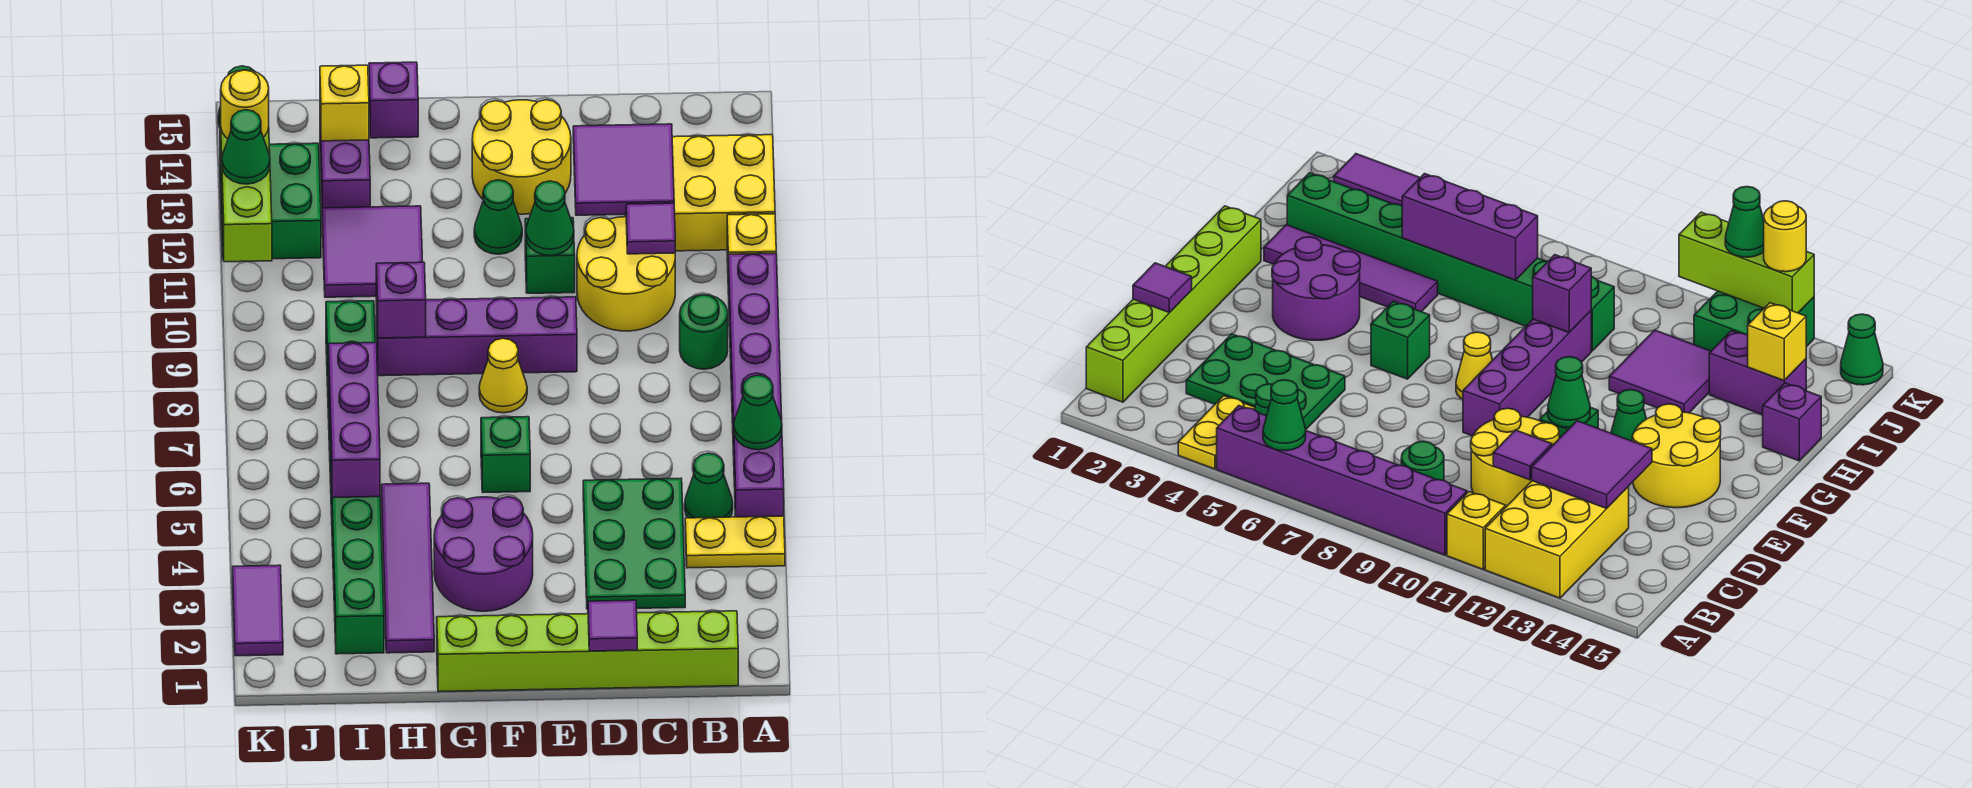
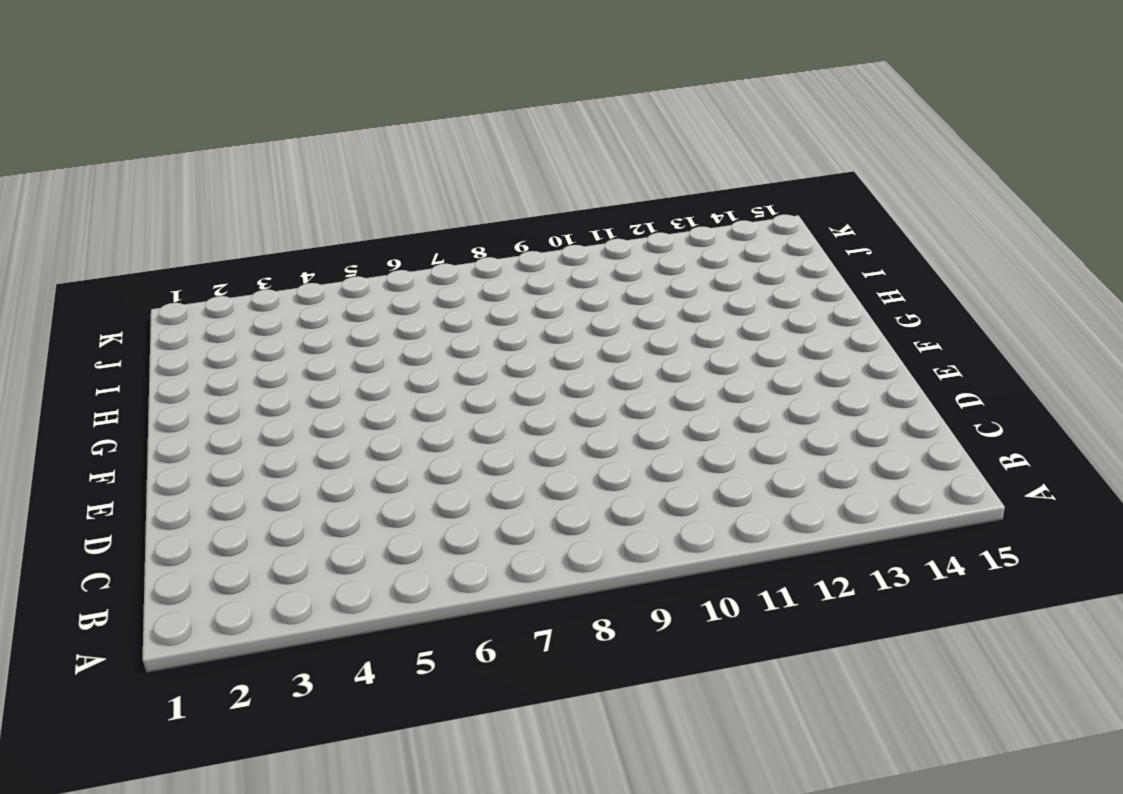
none -> yellow plate A4:B4 level 1
none -> purple brick A5:A10 level 1
none -> yellow brick A11 level 1
none -> yellow brick A12:C13 level 1

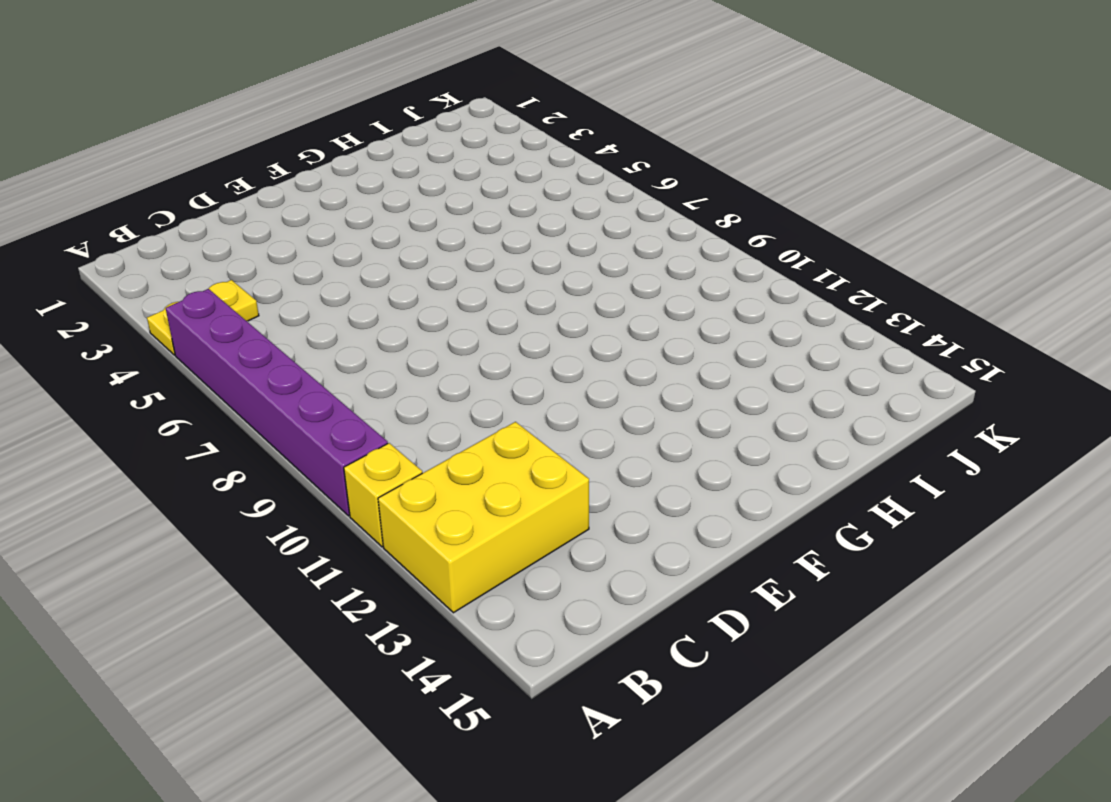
none -> lime brick B1:G1 level 1
none -> green cone B5 level 1
none -> green round brick B9 level 1
none -> green plate C3:D5 level 1

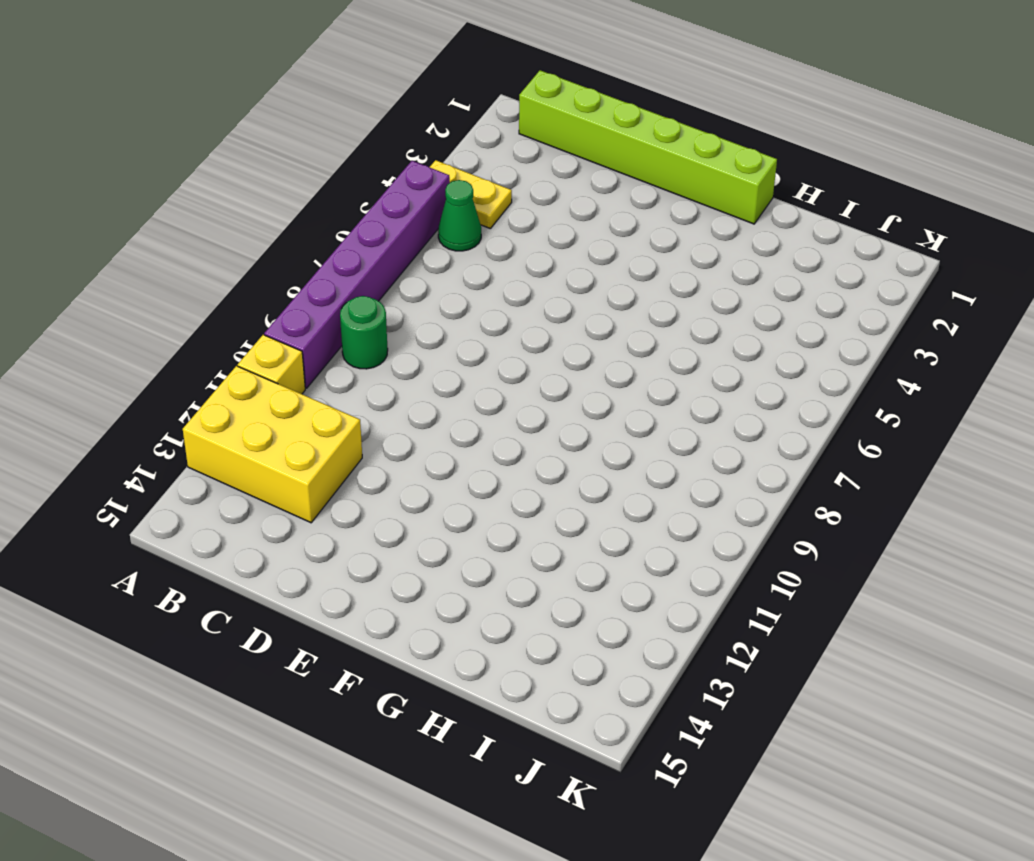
none -> green plate C3:D5 level 1
none -> yellow round brick C10:D11 level 1
none -> purple brick E9:H9 level 1
none -> green brick E11 level 1

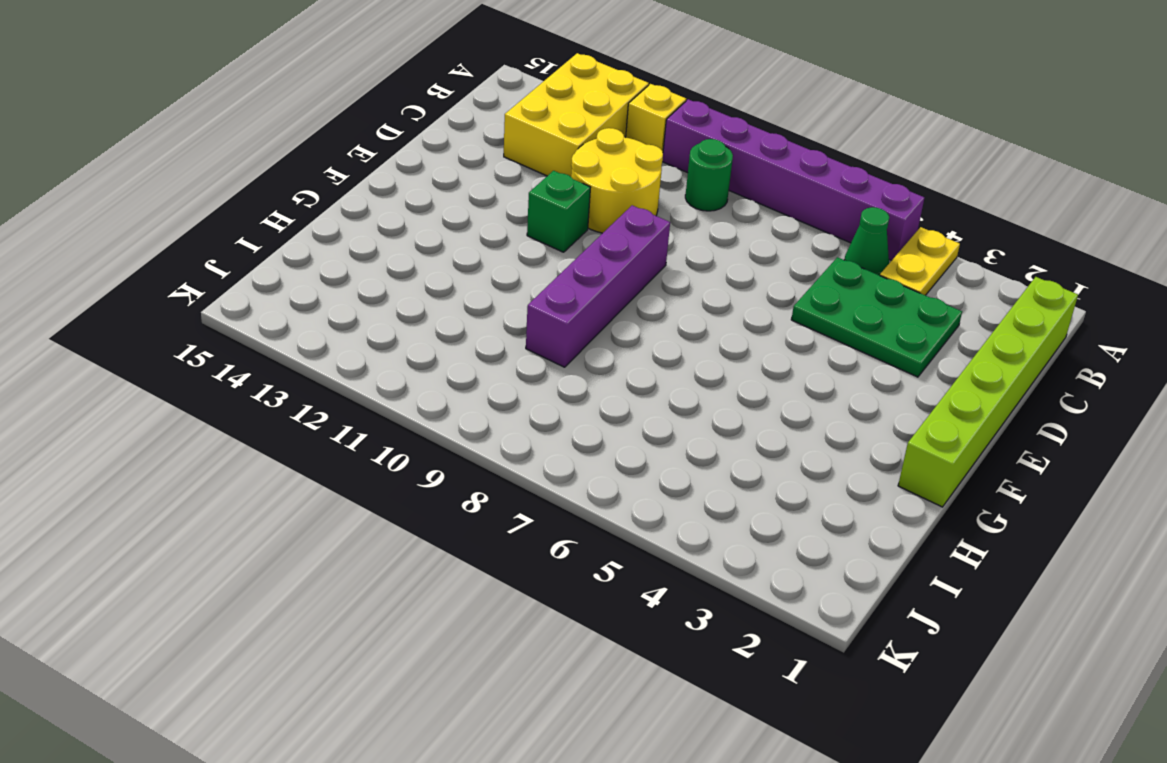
none -> yellow round brick E13:F14 level 1
none -> purple round brick F3:G4 level 1
none -> green brick F6 level 1
none -> yellow cone F8 level 1

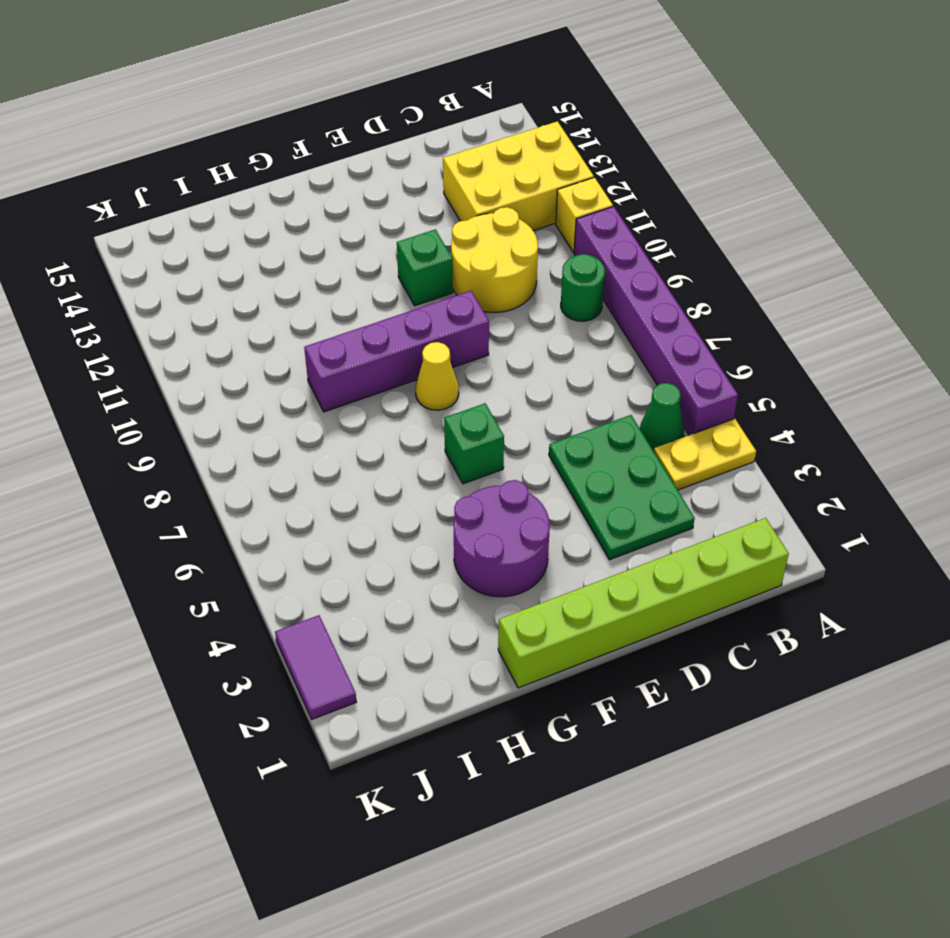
none -> yellow round brick E13:F14 level 1
none -> green cone F12 level 1
none -> purple tile H2:H5 level 1
none -> purple tile H11:I12 level 1

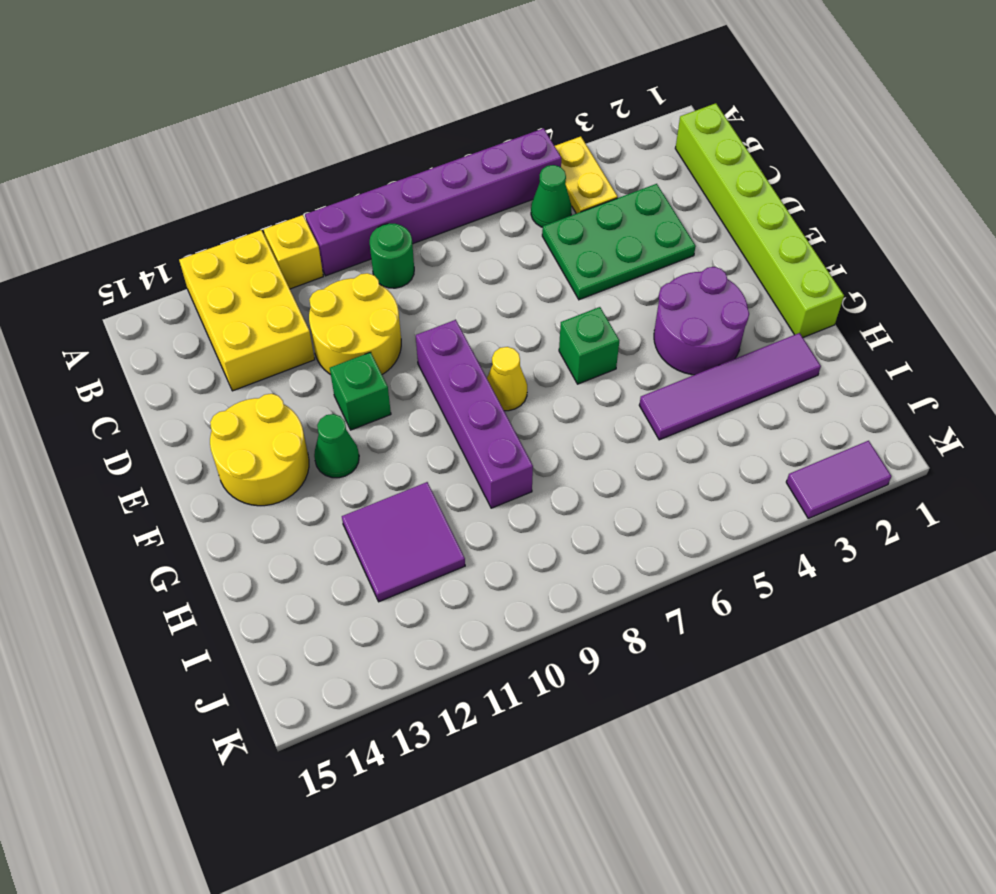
none -> purple brick H15 level 1
none -> green brick I2:I9 level 1
none -> purple brick I13:I14 level 1
none -> green brick J12:K13 level 1

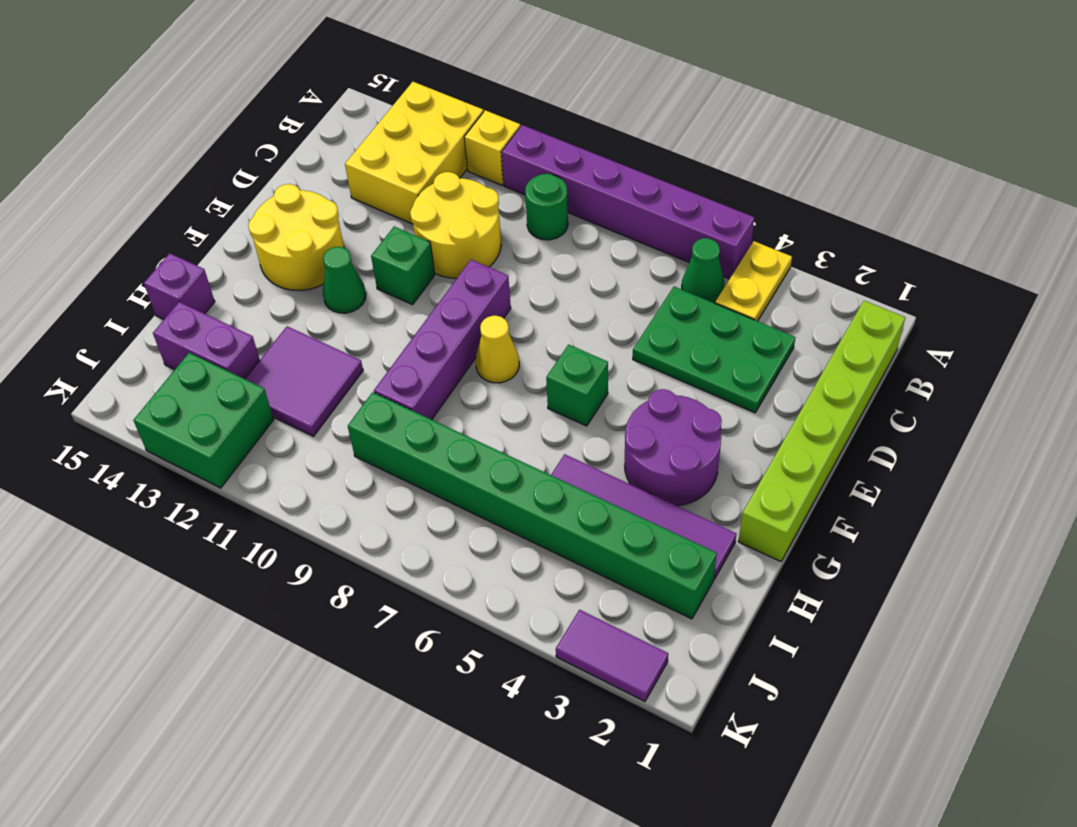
none -> green cone K15 level 1
none -> green cone A6 level 2
none -> purple tile C11 level 2
none -> purple tile C12:D13 level 2

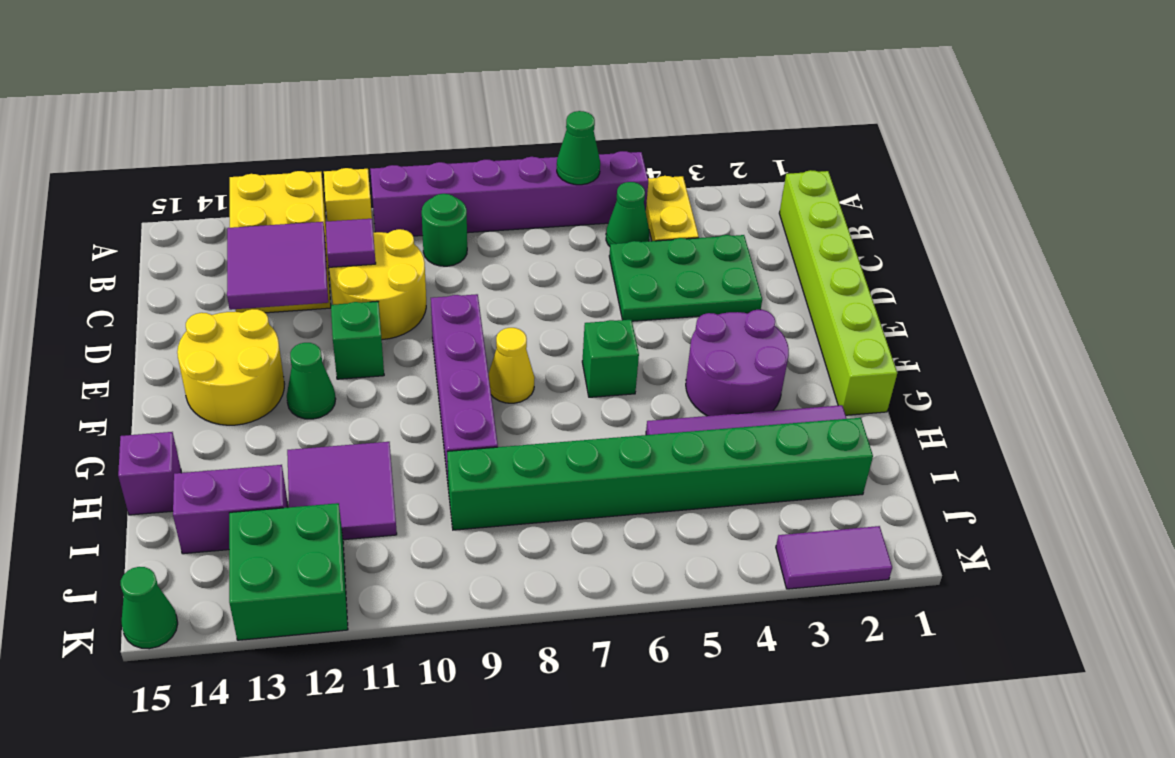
none -> purple tile D1 level 2
none -> green cone E11 level 2
none -> purple brick H9 level 2
none -> purple brick I5:I7 level 2

